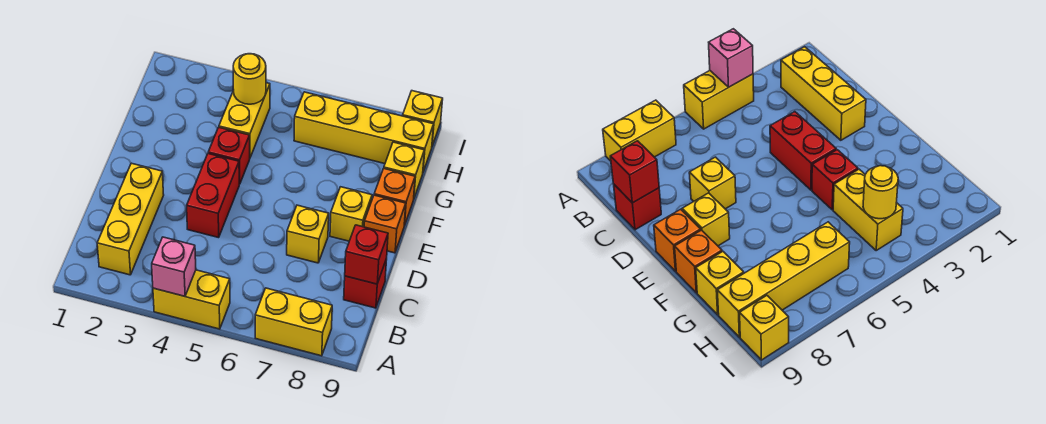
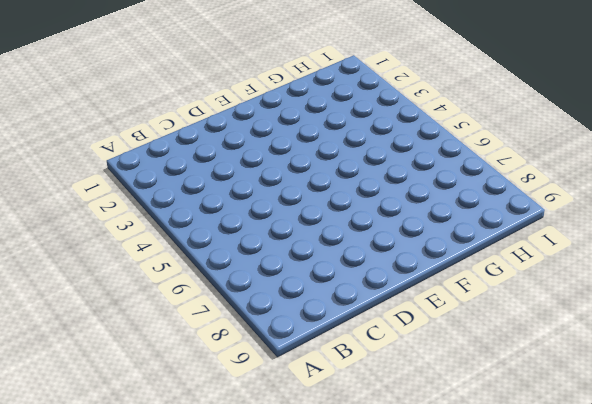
none -> yellow brick A4:A5 level 1
none -> yellow brick A7:A8 level 1
none -> yellow brick B2:D2 level 1

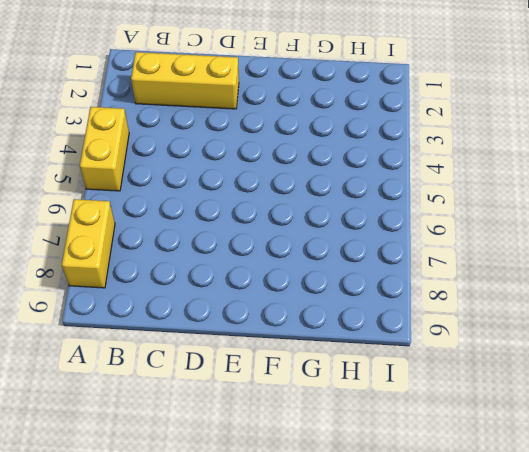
none -> red brick C9 level 1
none -> red brick D4:E4 level 1
none -> yellow brick D7 level 1

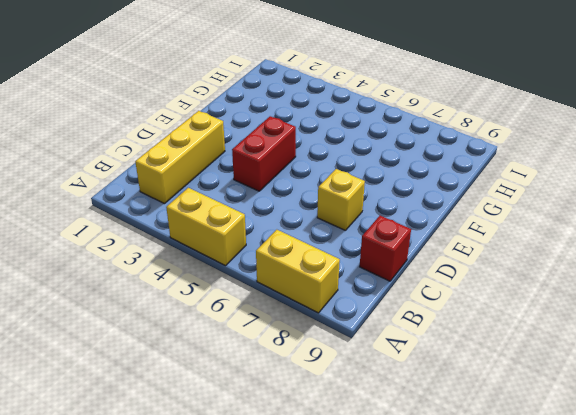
none -> yellow brick E8 level 1
none -> orange brick E9 level 1
none -> red brick F4 level 1

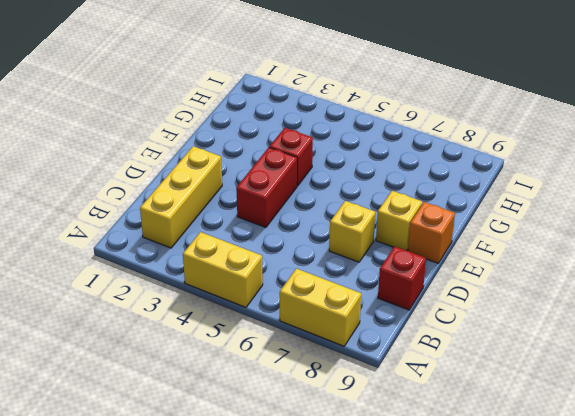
none -> orange brick F9 level 1
none -> yellow brick G4:H4 level 1
none -> yellow brick G9 level 1

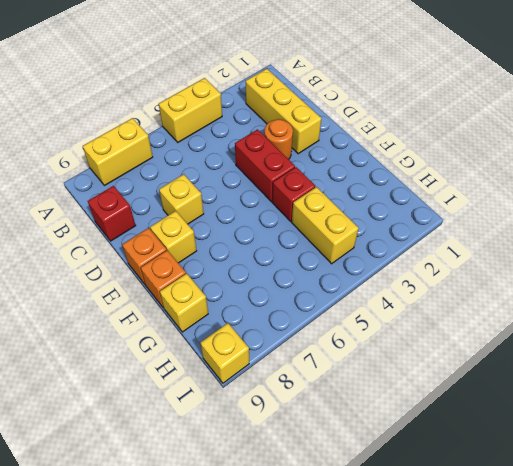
orange round brick D3 level 1 -> none
none -> yellow brick H6:H9 level 1
none -> pink brick A4 level 2
none -> red brick C9 level 2

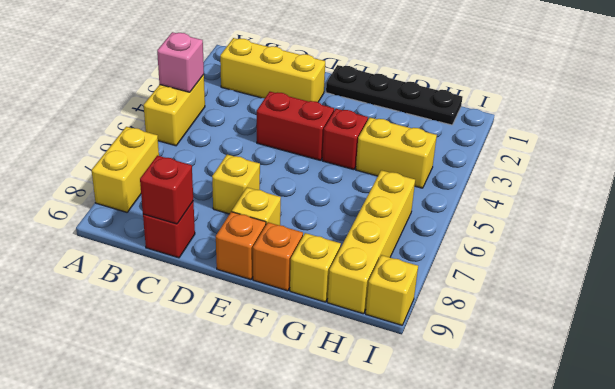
black plate E1:H1 level 1 -> none
none -> yellow round brick H4 level 2

